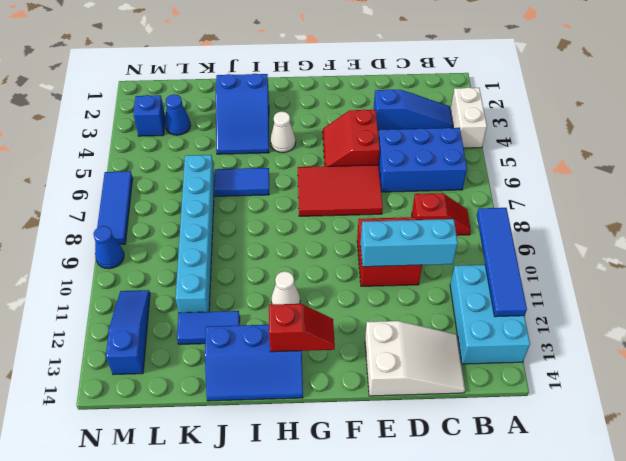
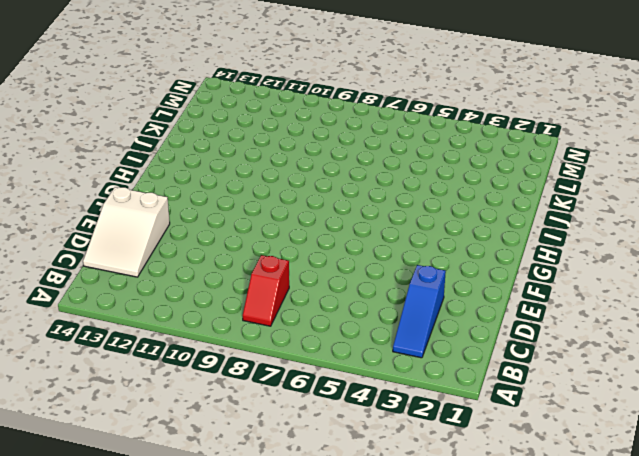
none -> white brick A3:A4 level 1
none -> cyan brick A11:B13 level 1
none -> blue brick B5:D6 level 1

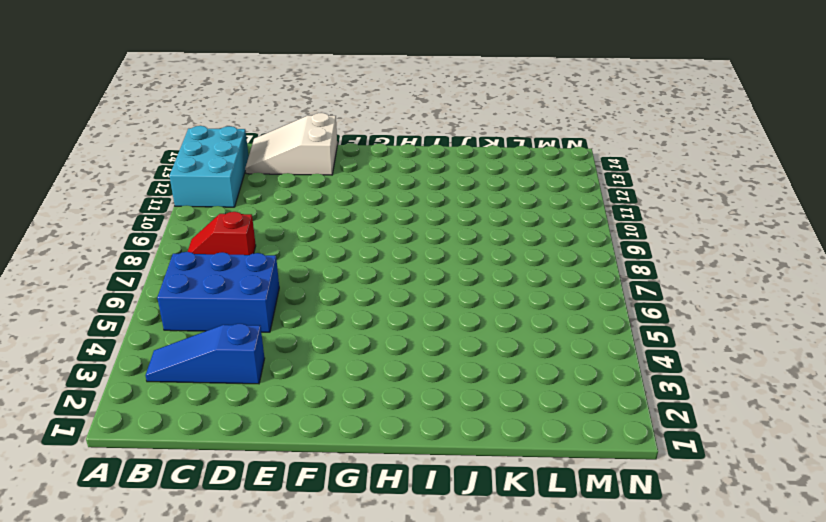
none -> white brick A3:A4 level 1
none -> red brick D9:E10 level 1
none -> red slope E4:F5 level 1 top E

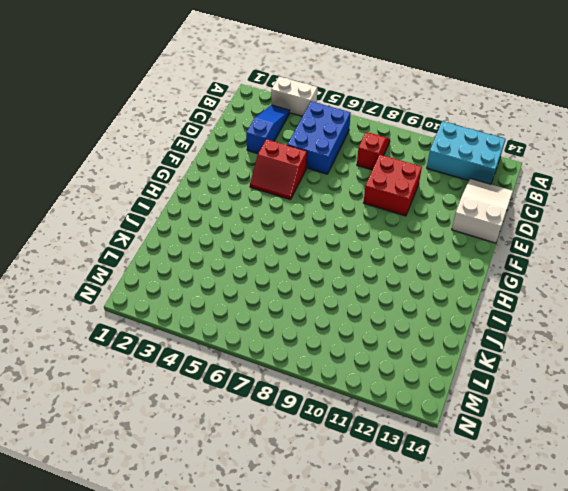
none -> red tile E6:G7 level 1
none -> white cone H4 level 1
none -> white cone H11 level 1

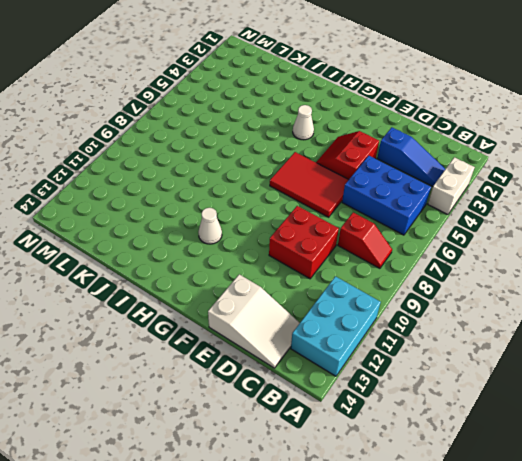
none -> blue slope H13:J14 level 1 top 13
none -> blue slope I2:J4 level 1 top 2
none -> blue tile I6:J6 level 1

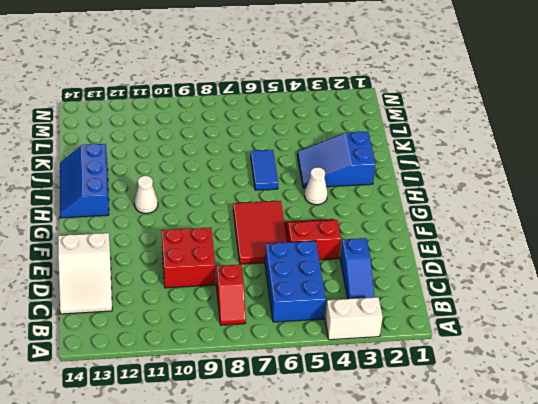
none -> cyan brick A11:B13 level 1
none -> blue tile J12:K12 level 1
none -> cyan brick K6:K11 level 1

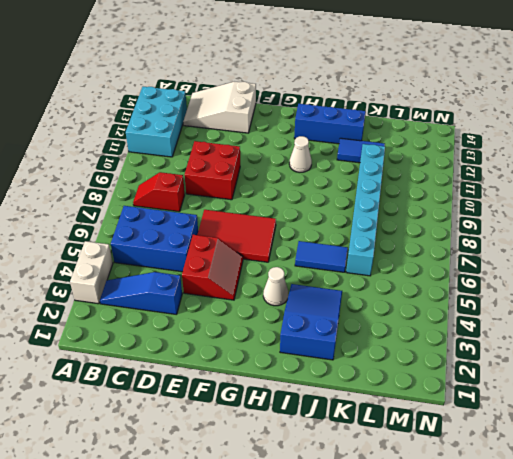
none -> blue cone L3 level 1
none -> blue brick M3 level 1
none -> blue slope M11:M13 level 1 top 13

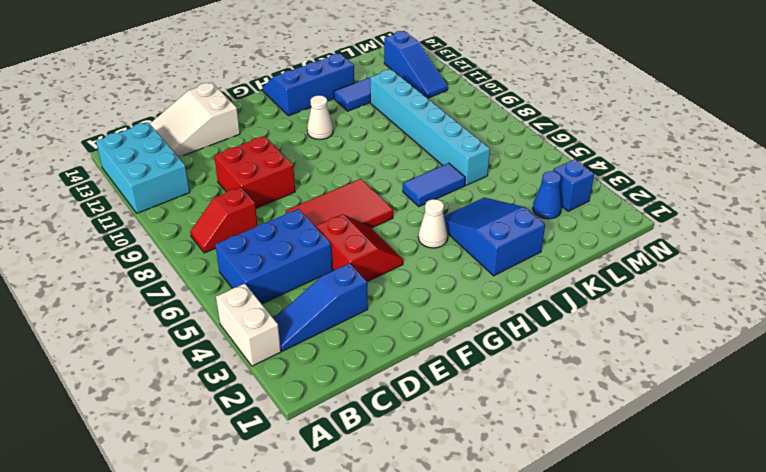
none -> blue tile N6:N8 level 1
none -> blue cone N9 level 1
none -> blue tile A9:A12 level 2

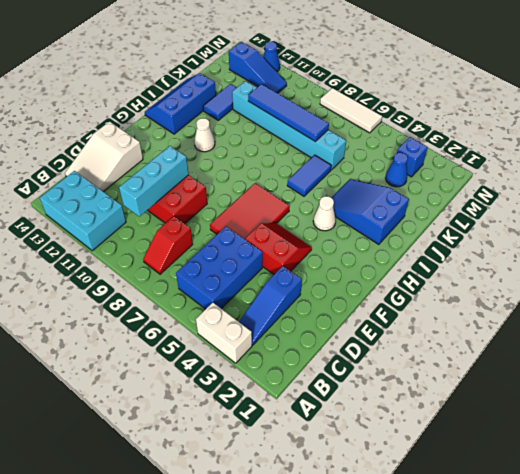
blue tile K7:K10 level 2 -> blue tile A9:A12 level 2
white tile N6:N8 level 1 -> blue tile N6:N8 level 1
blue cone N12 level 1 -> blue cone N9 level 1
none -> red slope G13:H13 level 2 top H

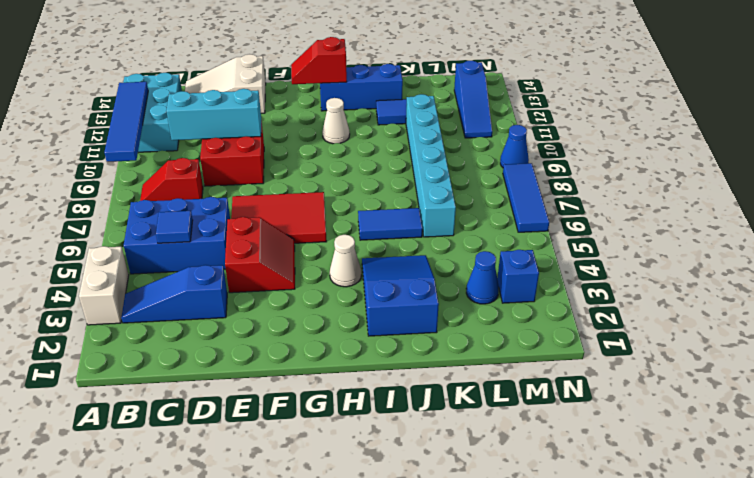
blue tile C5 level 2 -> none

